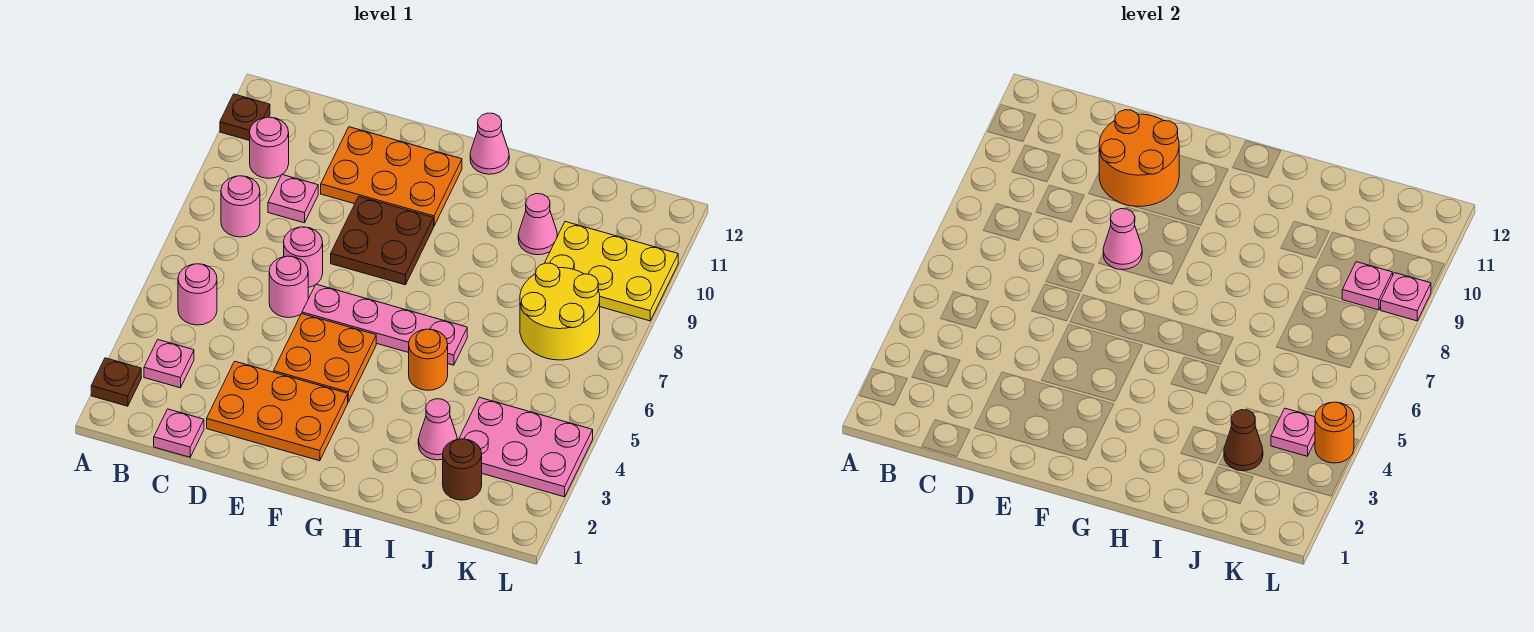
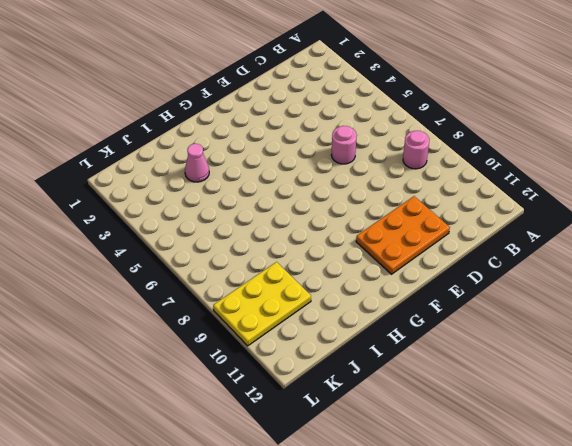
none -> brown plate A2 level 1
none -> brown plate A11 level 1
none -> pink plate B3 level 1
none -> pink round brick B5 level 1

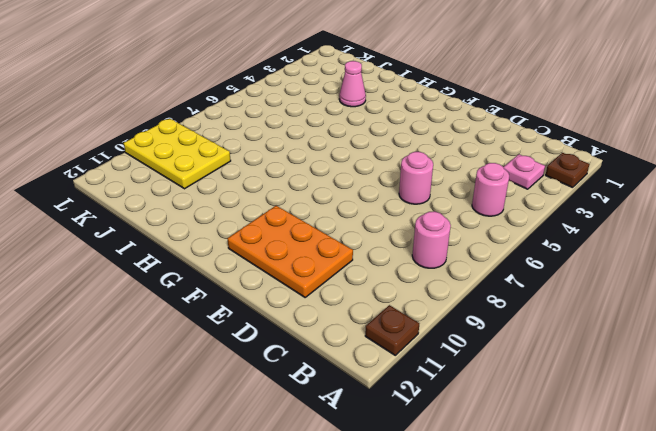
none -> pink round brick B10 level 1
none -> pink plate C1 level 1
none -> pink plate C9 level 1
none -> orange plate D2:F3 level 1

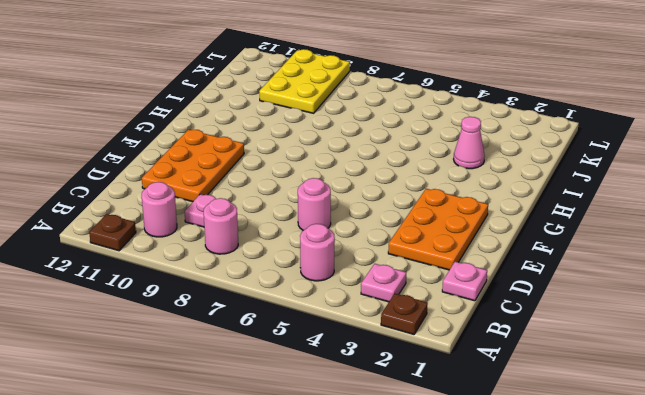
none -> pink round brick D7 level 1
none -> orange plate E4:F5 level 1
none -> pink plate E6:H6 level 1
none -> brown plate E8:F9 level 1

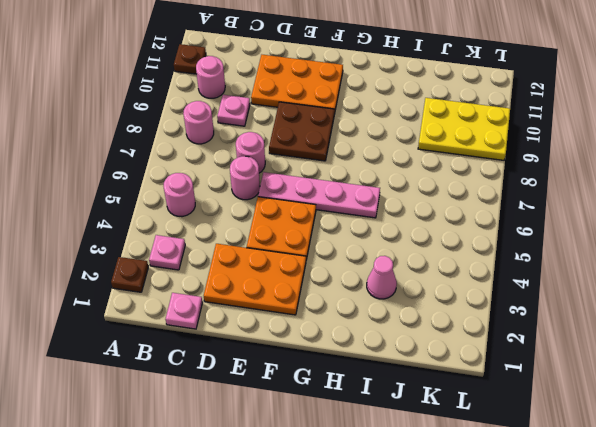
none -> pink cone G12 level 1
none -> orange round brick H5 level 1
none -> pink cone I10 level 1
none -> brown round brick J2 level 1

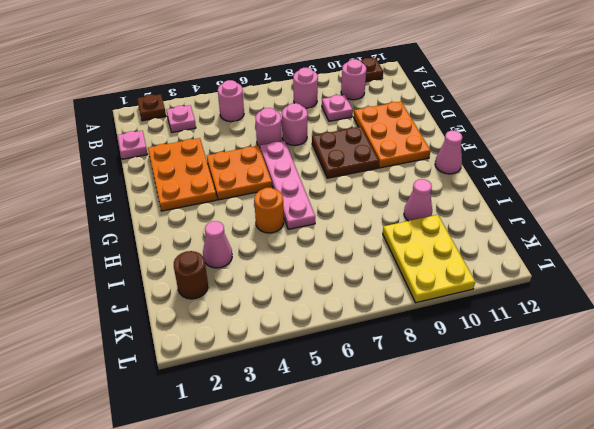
none -> pink plate J3:L4 level 1
none -> yellow round brick J7:K8 level 1
none -> orange round brick D10:E11 level 2
none -> pink cone E8 level 2

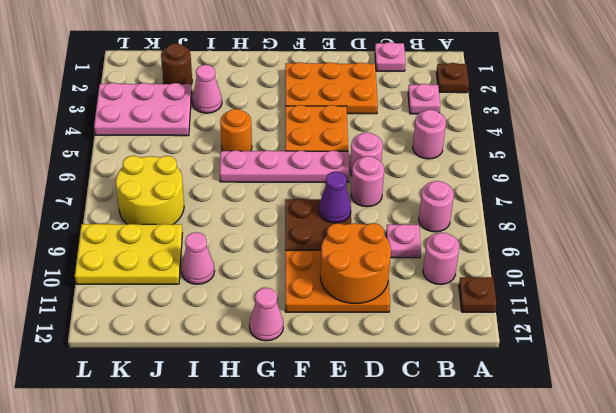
purple cone E8 level 2 -> pink cone E8 level 2
none -> brown cone J3 level 2
none -> pink plate K4 level 2
none -> pink plate K9 level 2
none -> orange round brick L4 level 2

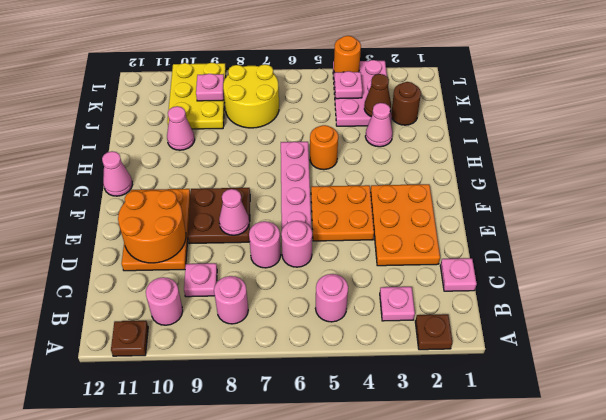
none -> pink plate L9 level 2

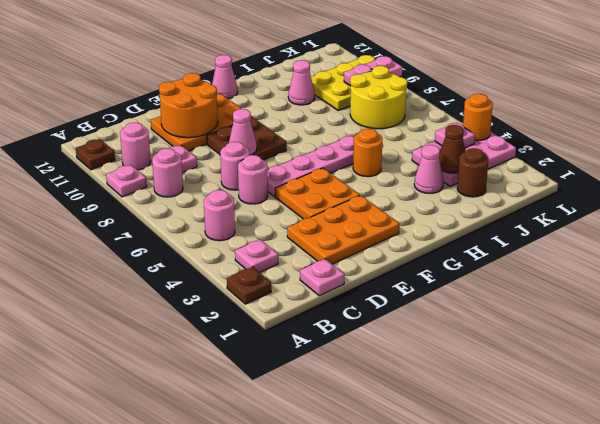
pink plate A9 level 1 -> none

